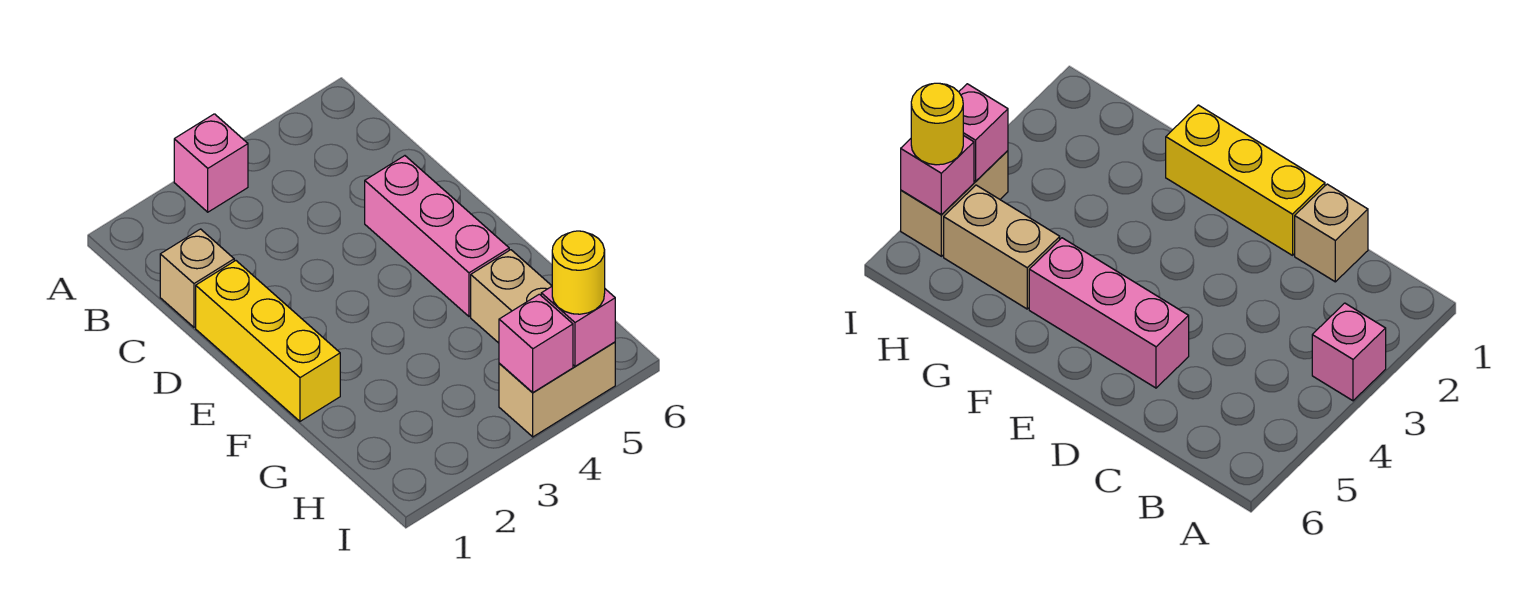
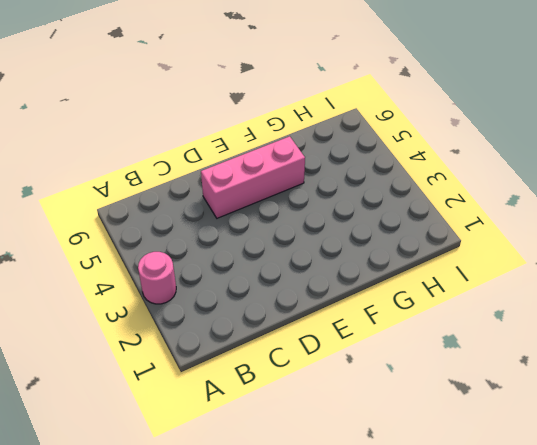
pink round brick A3 level 1 -> pink brick A3 level 1
none -> tan brick C1 level 1
none -> yellow brick D1:F1 level 1

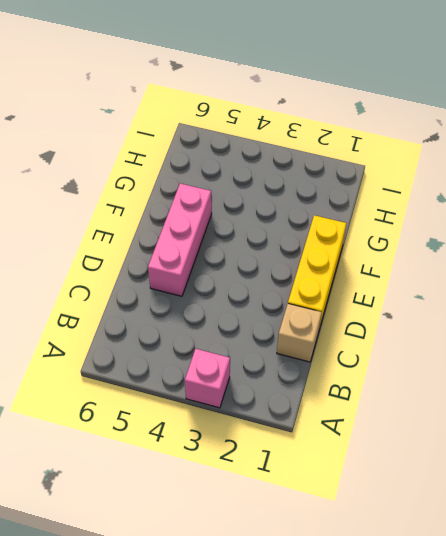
none -> tan brick G5:H5 level 1
none -> tan brick I4:I5 level 1

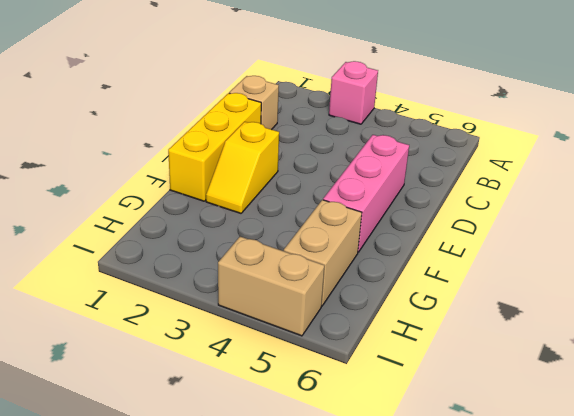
yellow slope E2:F2 level 1 top E -> none
none -> pink brick I4 level 2
none -> pink brick I5 level 2

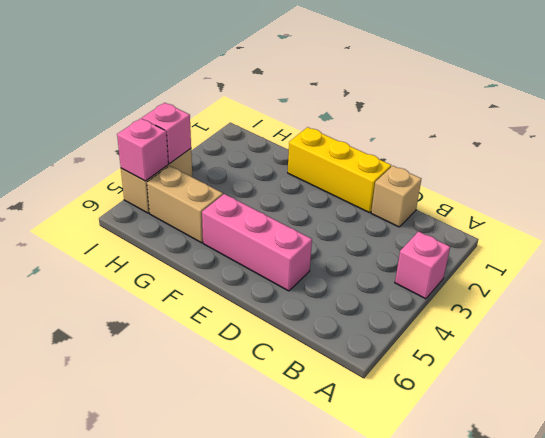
none -> yellow round brick I5 level 3

